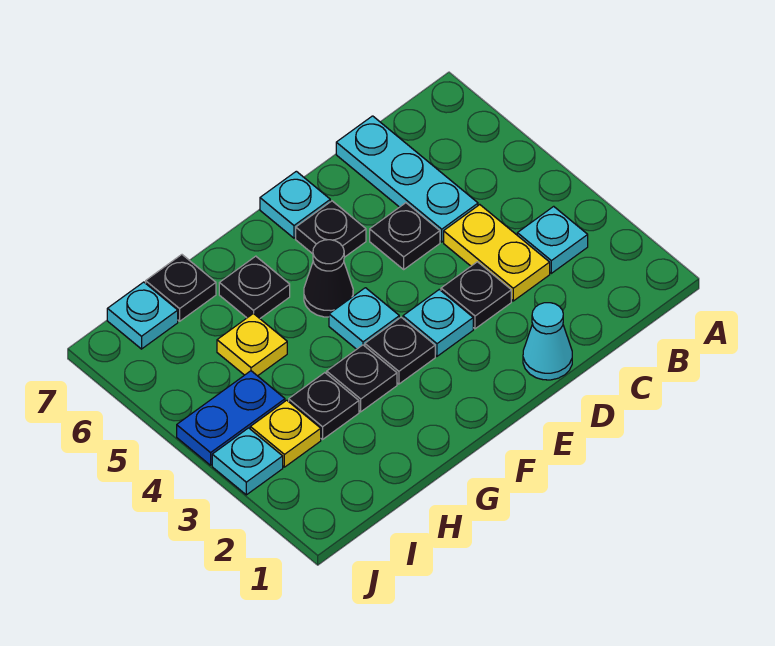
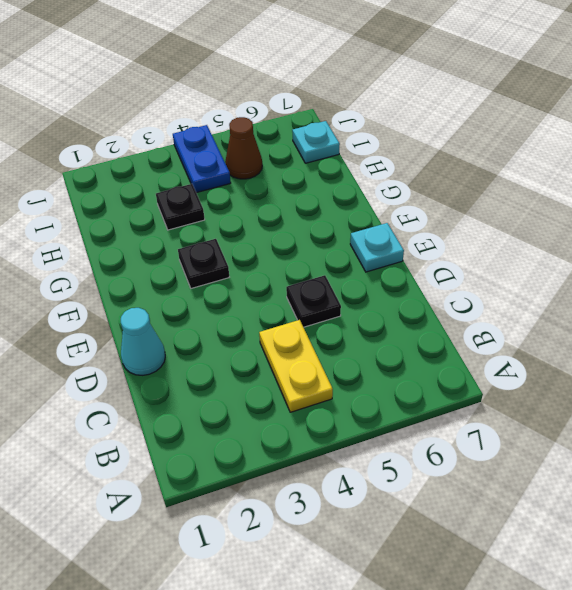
yellow plate B4:C4 level 1 -> yellow plate C3:C4 level 1
brown cone I5 level 1 -> none
none -> cyan plate B3 level 1
none -> cyan plate C5:C7 level 1
none -> black plate D3 level 1

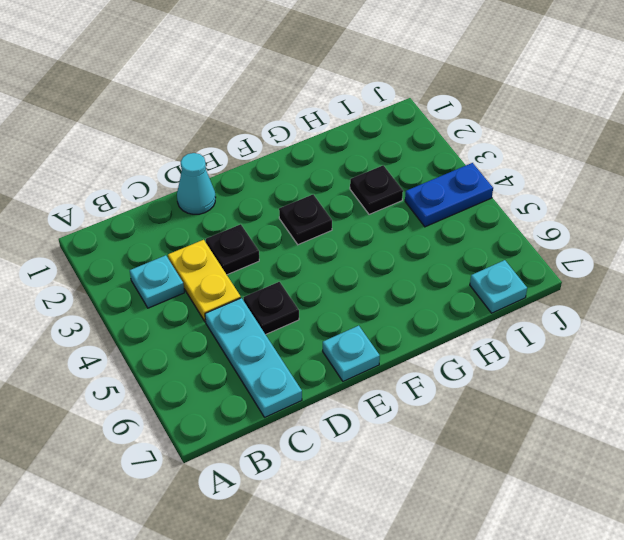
none -> cyan plate E3 level 1
none -> black plate E6 level 1
none -> cyan plate F4 level 1

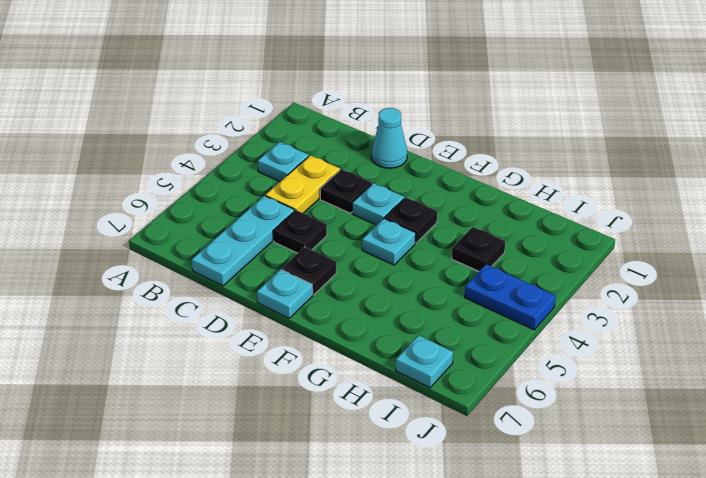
none -> black cone F5 level 1
none -> black plate G3 level 1
none -> black plate G6 level 1

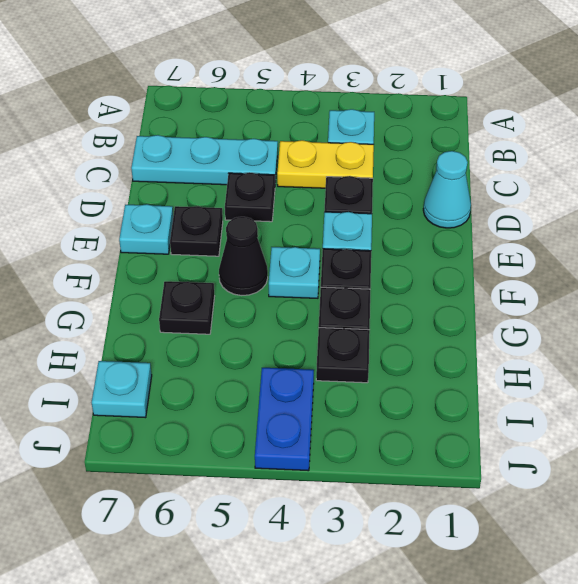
none -> yellow plate H5 level 1
none -> black plate H7 level 1
none -> yellow plate I3 level 1

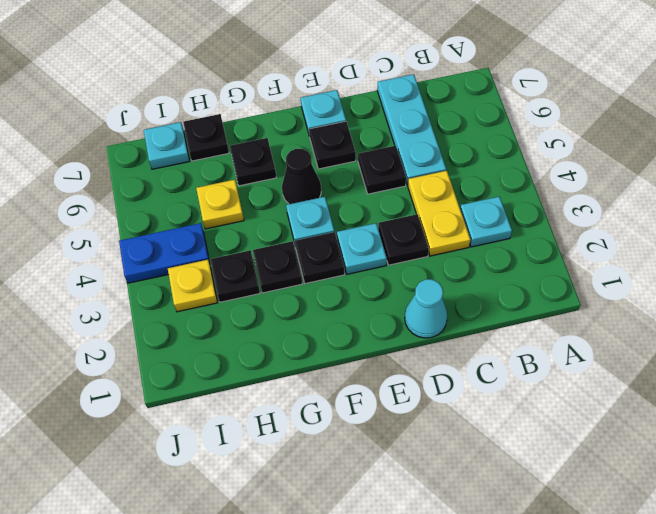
none -> cyan plate J3 level 1

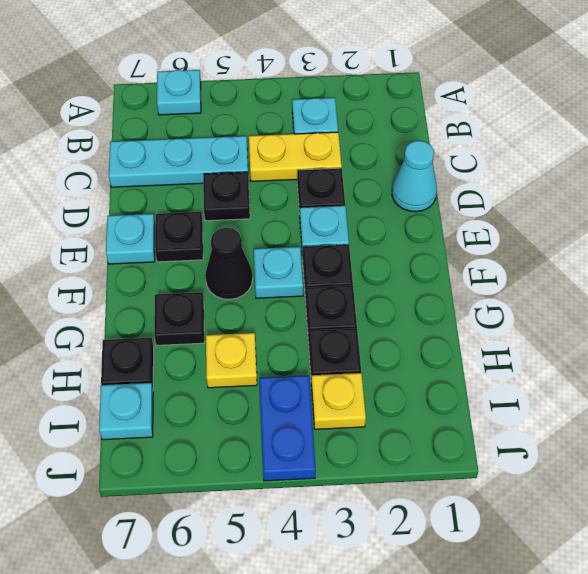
cyan plate A6 level 1 -> cyan plate J3 level 1

